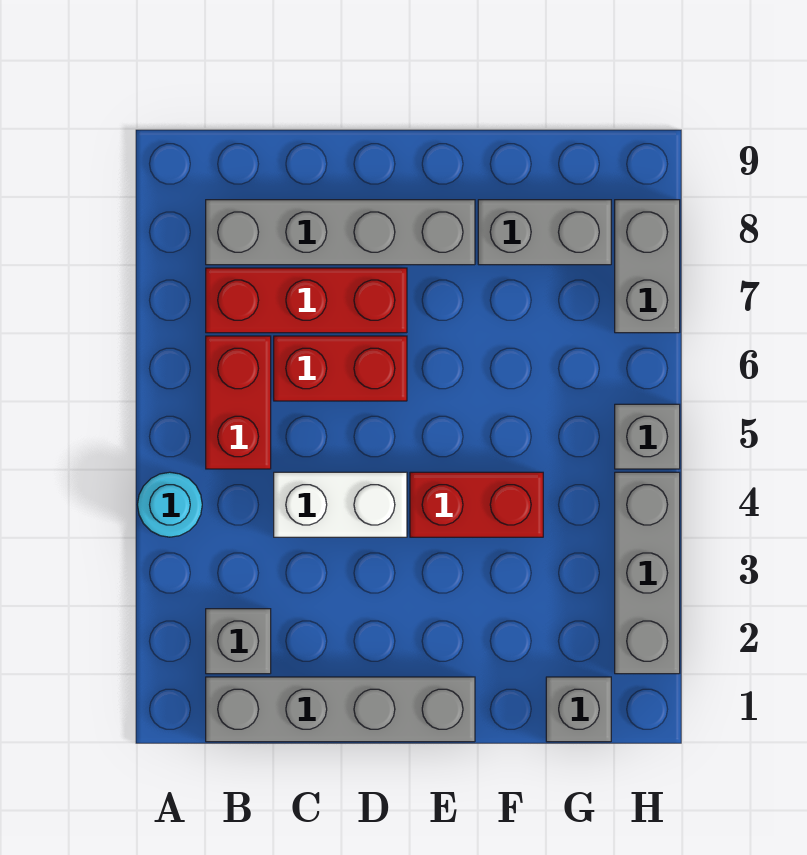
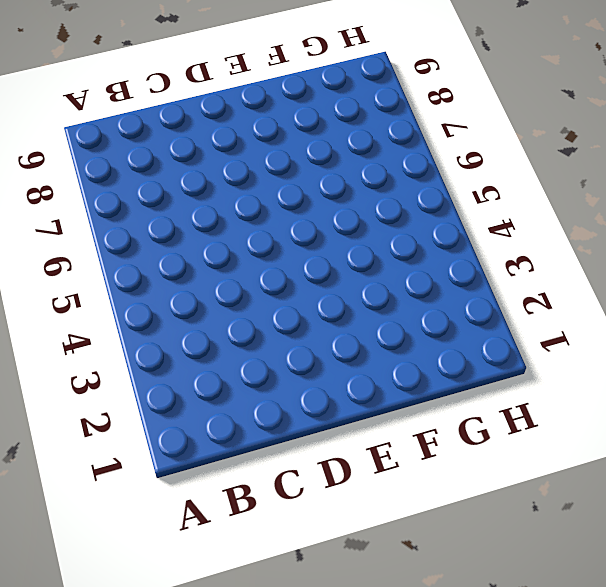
none -> cyan round brick A4 level 1
none -> grey brick B1:E1 level 1
none -> grey brick B2 level 1

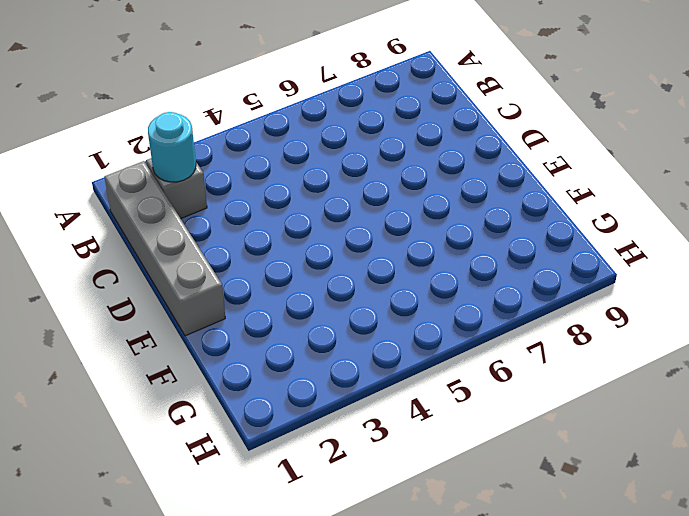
cyan round brick B2 level 2 -> cyan round brick A4 level 1
none -> red brick B5:B6 level 1
none -> red brick B7:D7 level 1
none -> grey brick B8:E8 level 1

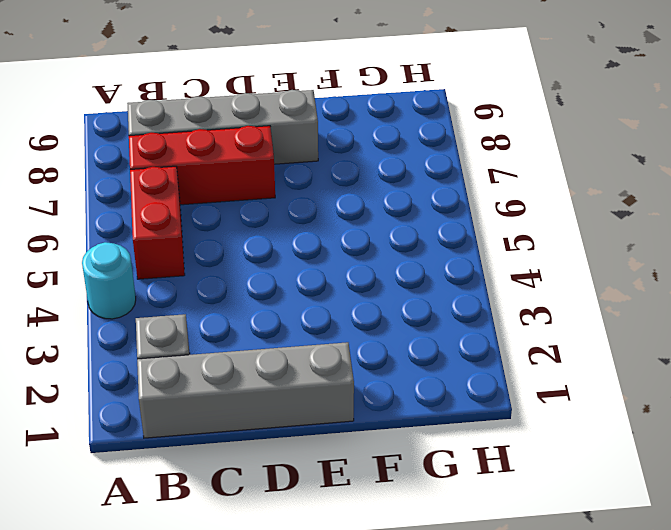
none -> white brick C4:D4 level 1
none -> red brick C6:D6 level 1
none -> red brick E4:F4 level 1

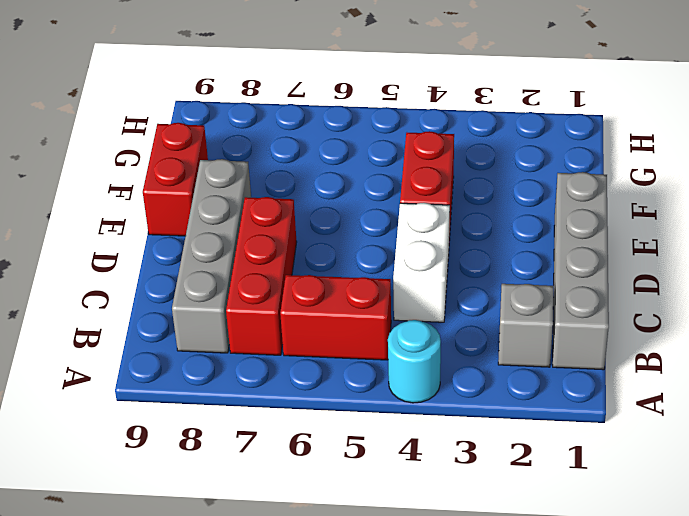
red brick E9:F9 level 1 -> red brick C6:D6 level 1
none -> grey brick F8:G8 level 1
none -> grey brick G1 level 1
none -> grey brick H2:H4 level 1

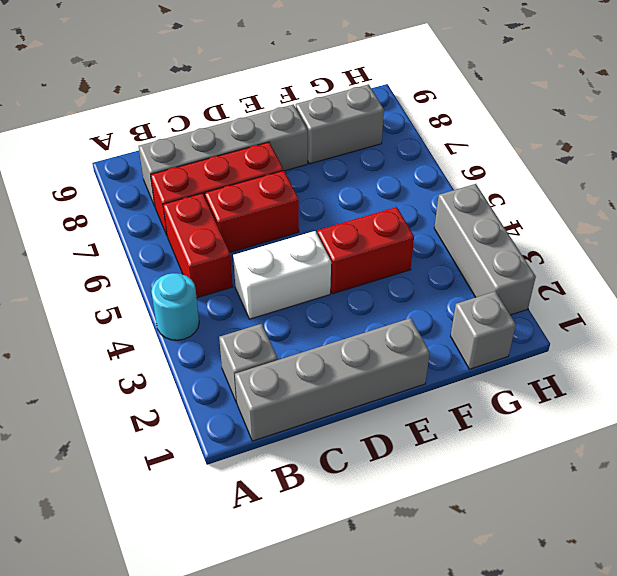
none -> grey brick H5 level 1
none -> grey brick H7:H8 level 1

